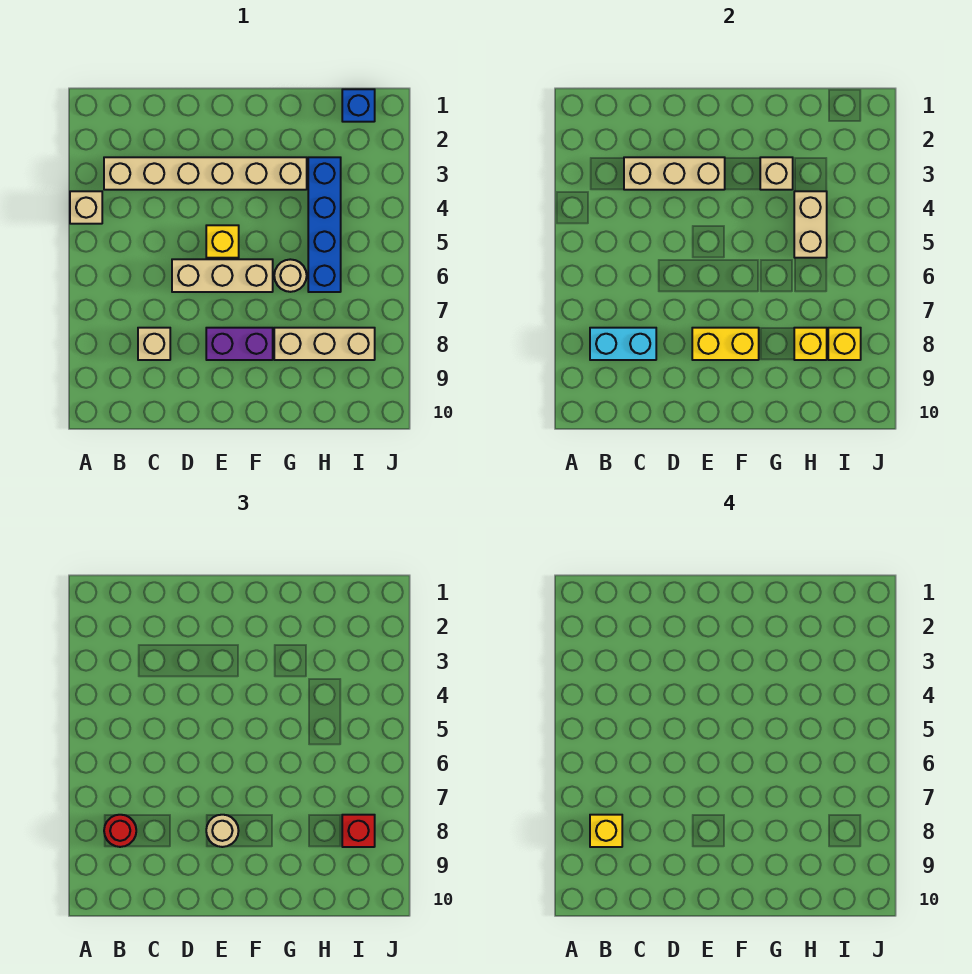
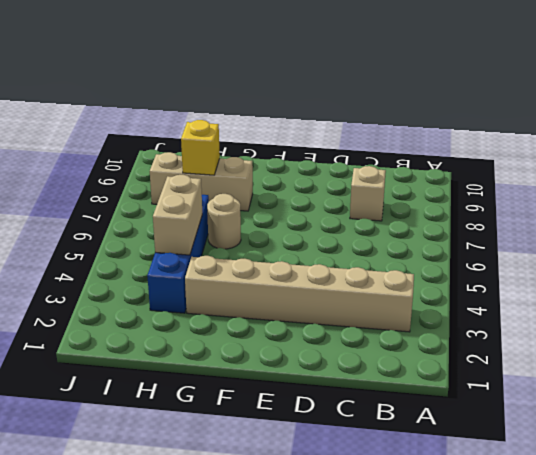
none -> tan brick A4 level 1
none -> tan brick D6:F6 level 1
none -> yellow brick E5 level 1

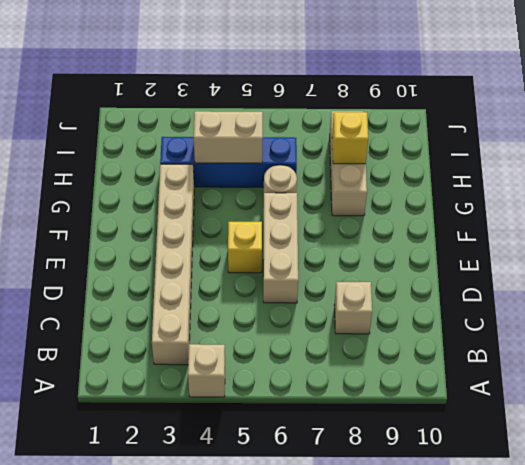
none -> purple brick E8:F8 level 1
none -> blue brick I1 level 1
none -> cyan brick B8:C8 level 2

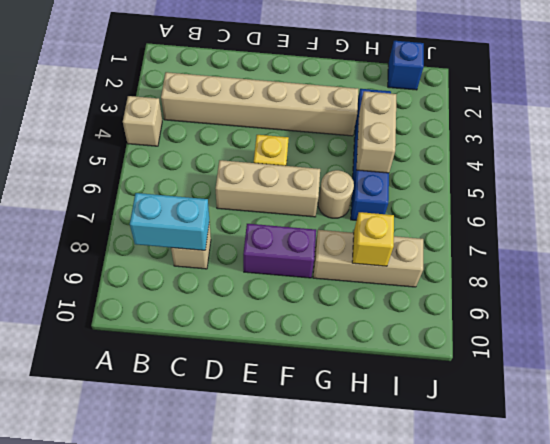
none -> tan brick C3:E3 level 2
none -> yellow brick E8:F8 level 2
none -> tan brick G3 level 2

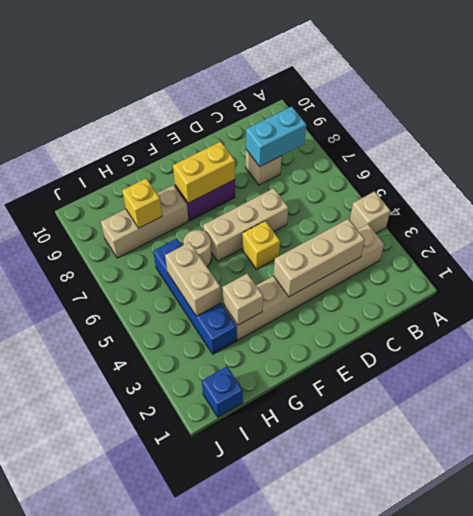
none -> yellow brick I8 level 2
none -> red round brick B8 level 3
none -> tan round brick E8 level 3

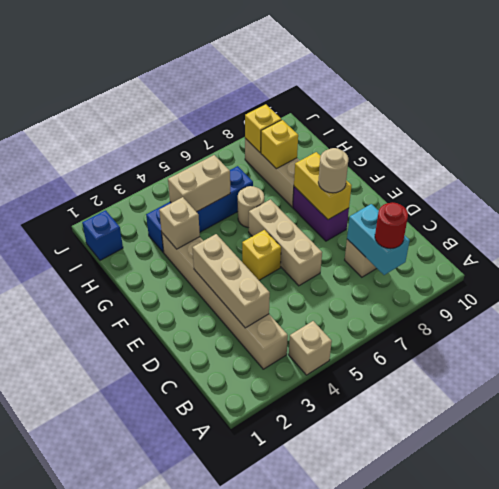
none -> red brick I8 level 3
none -> yellow brick B8 level 4

